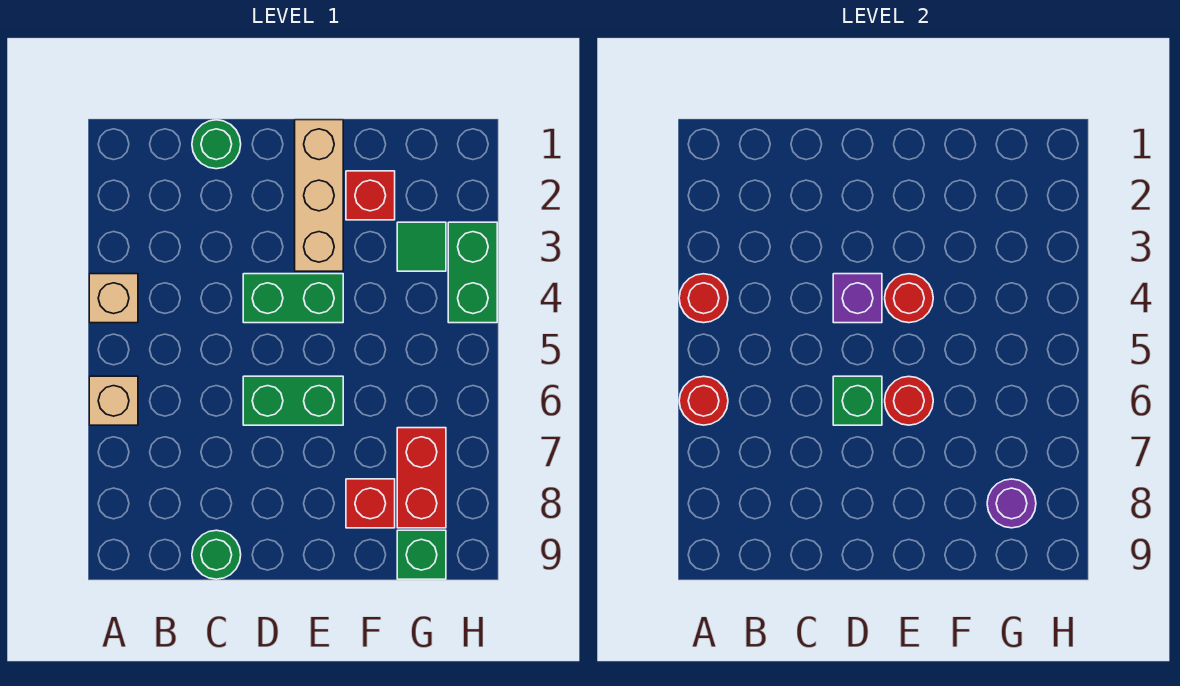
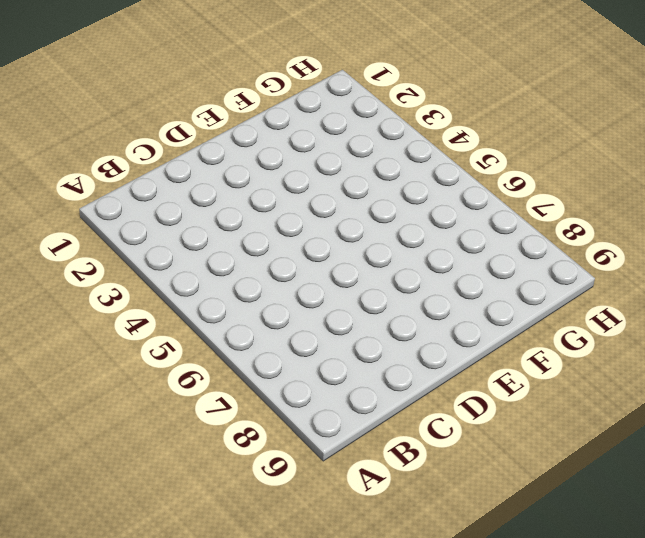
none -> tan brick A4 level 1
none -> tan brick A6 level 1
none -> green round brick C1 level 1

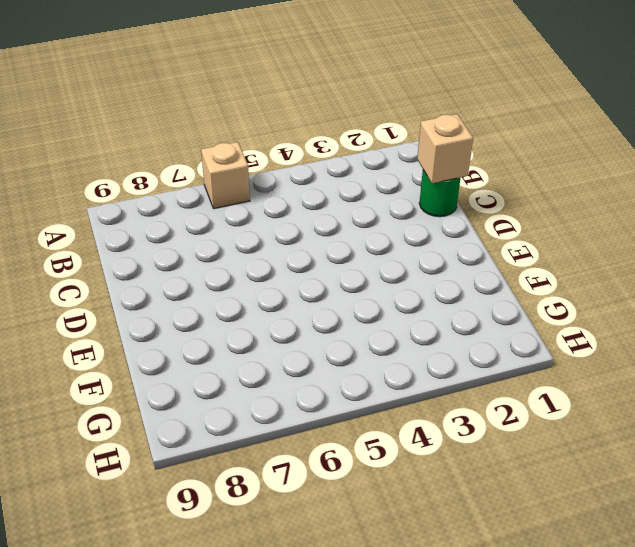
tan brick C1 level 2 -> tan brick A4 level 1
none -> green round brick C9 level 1
none -> green brick D4:E4 level 1
none -> green brick D6:E6 level 1

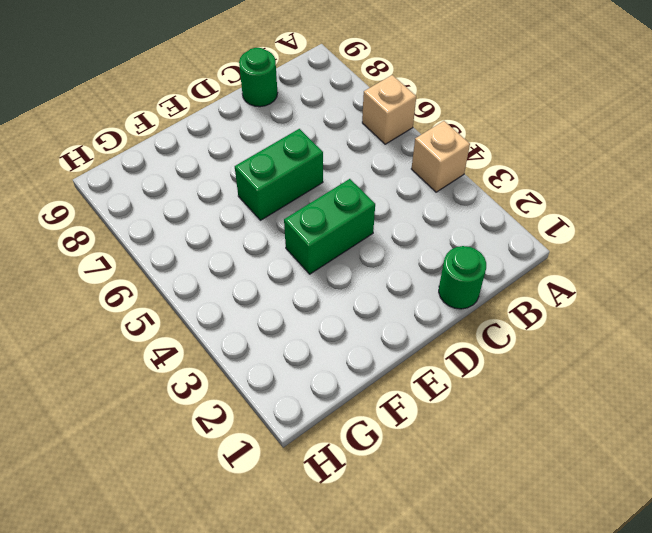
none -> tan brick E1:E3 level 1
none -> red brick F2 level 1
none -> red brick F8 level 1

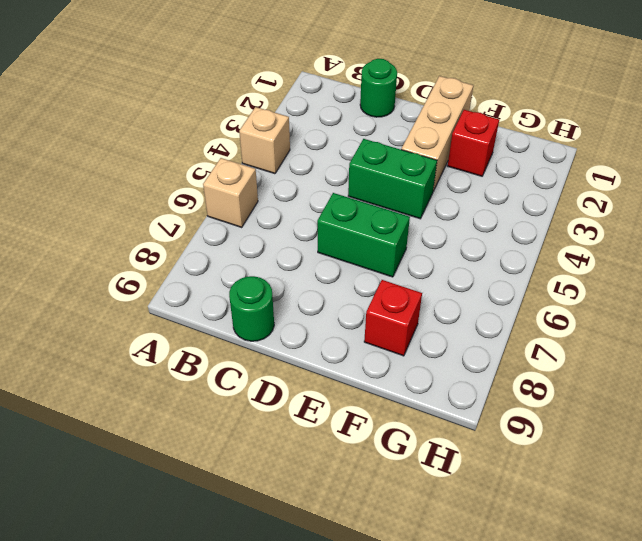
none -> green tile G3 level 1
none -> red brick G7:G8 level 1
none -> green brick G9 level 1

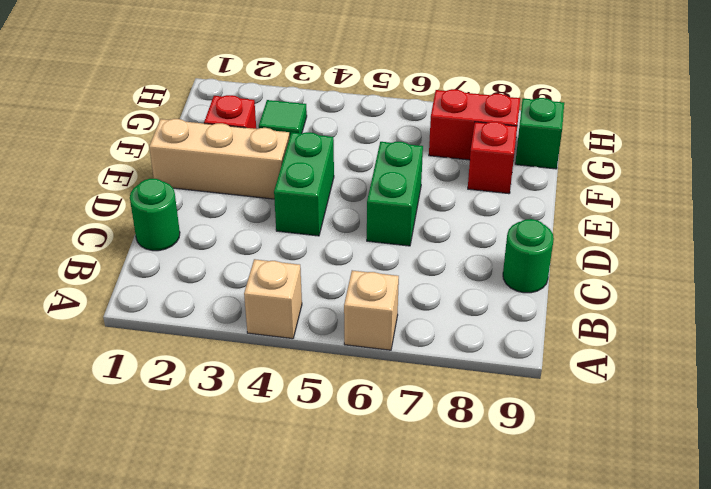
none -> green brick H3:H4 level 1
none -> red round brick A4 level 2
none -> red round brick A6 level 2

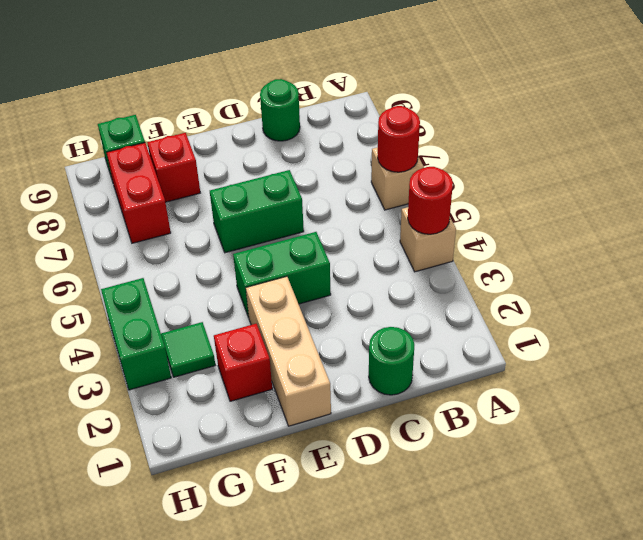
none -> purple brick D4 level 2
none -> green brick D6 level 2
none -> red round brick E4 level 2

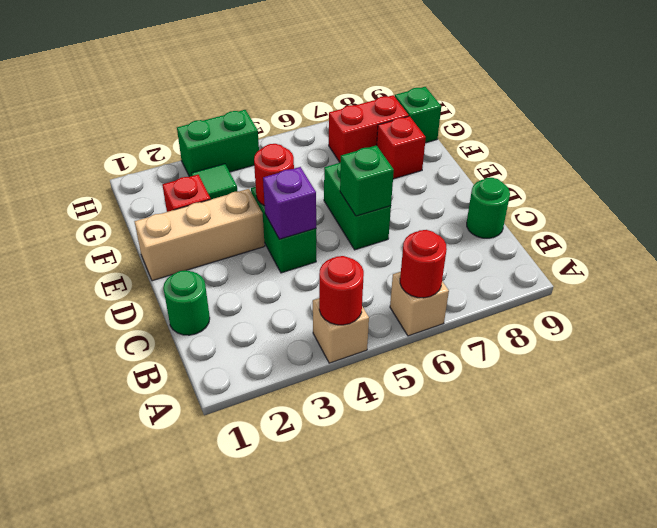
none -> red round brick E6 level 2
none -> purple round brick G8 level 2

